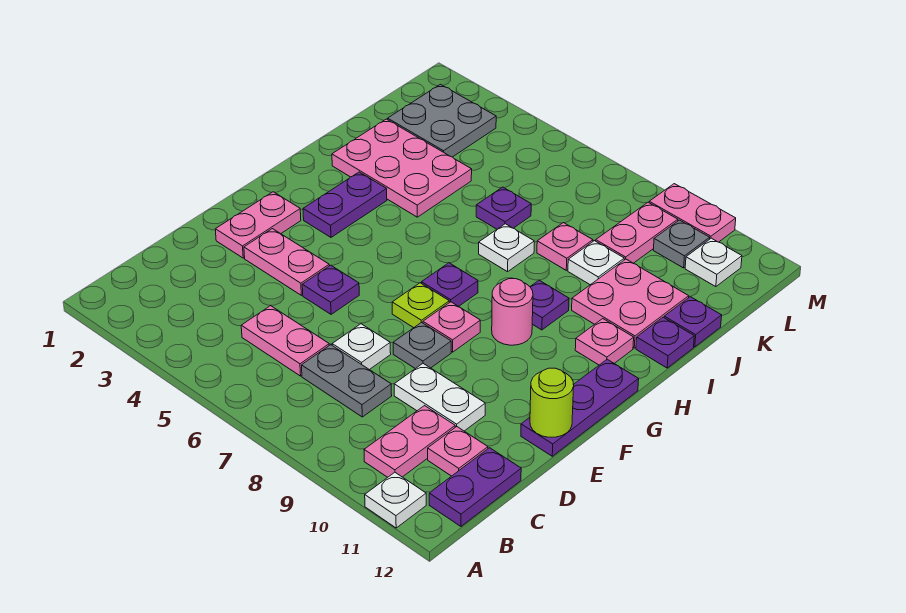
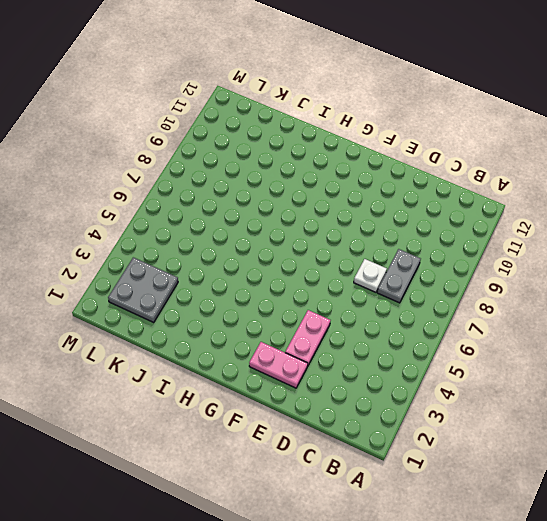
none -> white plate A11 level 1
none -> pink plate B10:C10 level 1
none -> purple plate B12:C12 level 1
none -> pink plate C5:C6 level 1

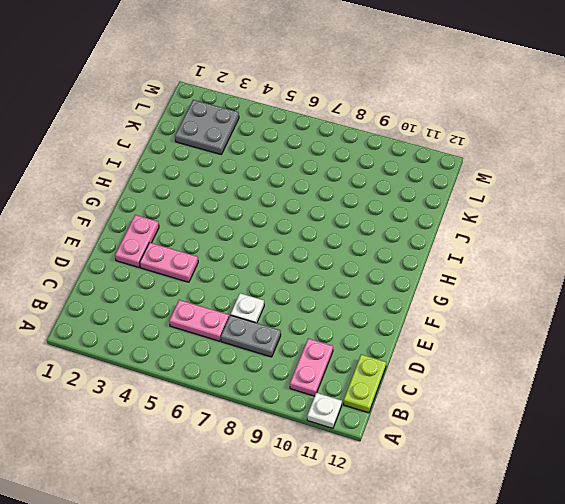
lime plate B12:C12 level 1 -> purple plate B12:C12 level 1
none -> pink plate C11 level 1
none -> white plate D9:D10 level 1
none -> purple plate E5 level 1
none -> grey plate E8 level 1

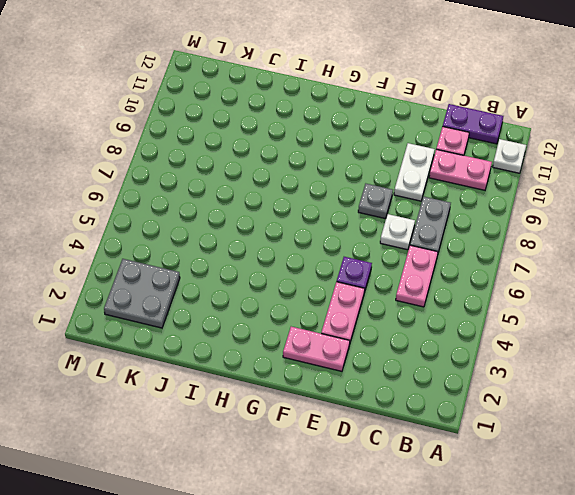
none -> purple plate E12:G12 level 1
none -> lime plate F7 level 1
none -> pink plate F8 level 1
none -> purple plate G3:H3 level 1

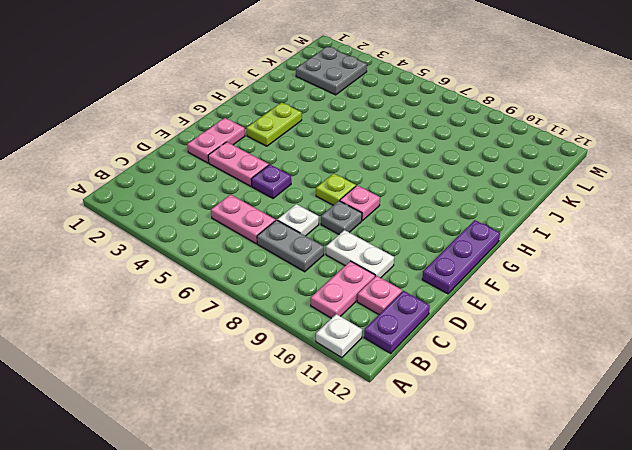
lime plate G3:H3 level 1 -> purple plate G3:H3 level 1
none -> purple plate G7 level 1
none -> pink round brick G9 level 1
none -> purple plate H9 level 1
none -> pink plate H11 level 1

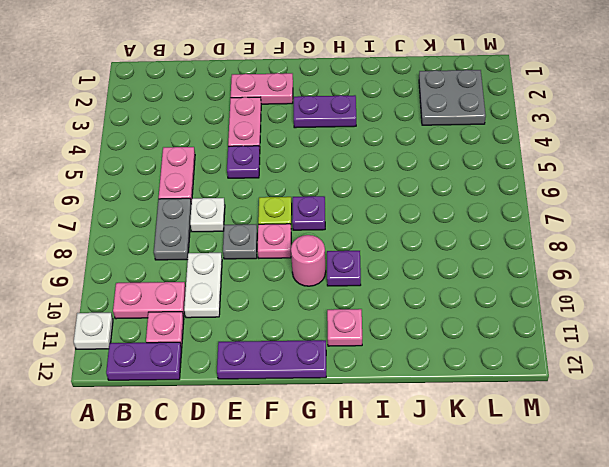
none -> pink plate I2:J4 level 1
none -> white plate I7 level 1
none -> pink plate I10:J11 level 1
none -> purple plate I12 level 1

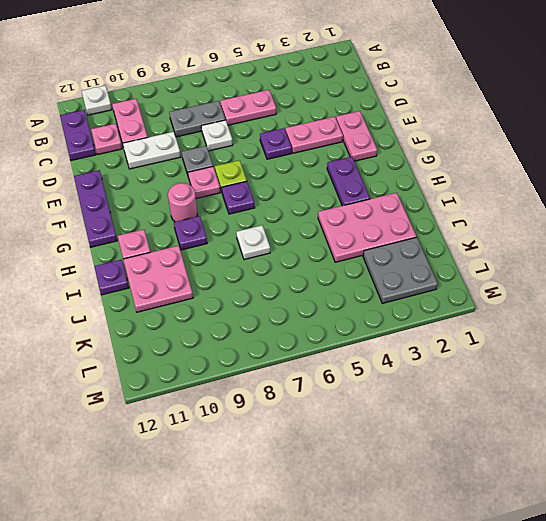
none -> purple plate J6 level 1
none -> pink plate J8 level 1
none -> white plate J9 level 1
none -> purple plate J12 level 1

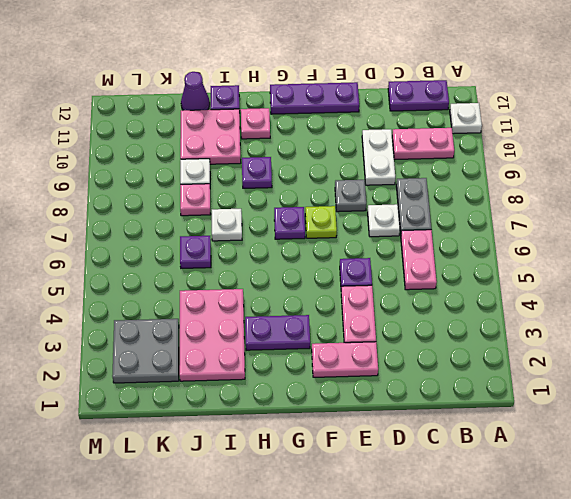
purple cone J12 level 1 -> purple plate J12 level 1
none -> pink plate C11 level 1
none -> pink plate F8 level 1
none -> pink round brick G9 level 1
none -> pink plate K9:L9 level 1

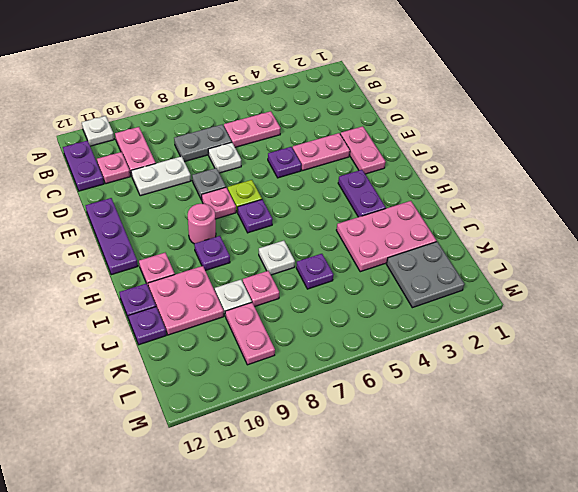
none -> grey plate L10 level 1
none -> white plate L11 level 1
none -> pink plate M9:M10 level 1
none -> lime round brick E12 level 2

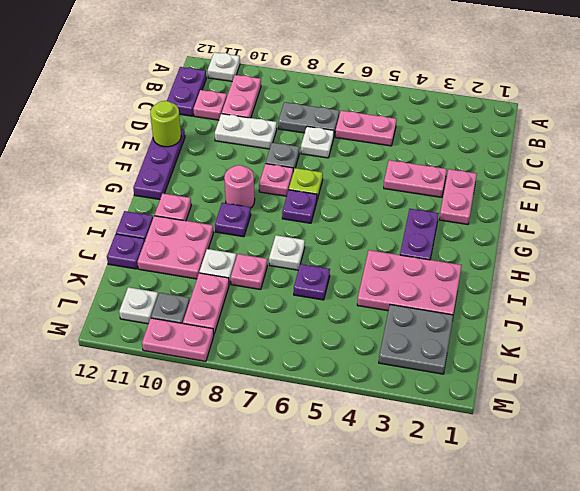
none -> purple plate E5 level 1

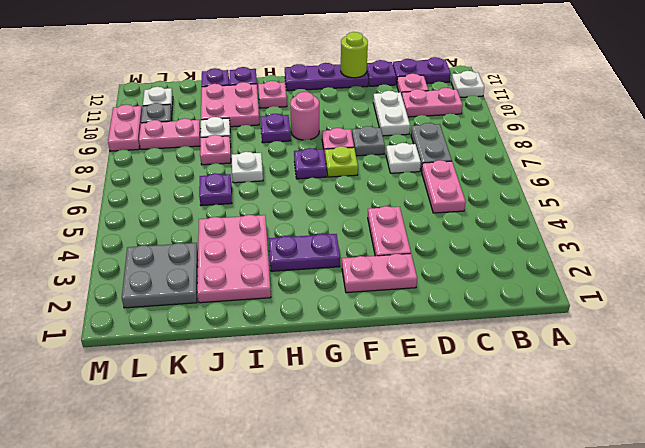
purple plate D12 level 1 -> purple plate E5 level 1

